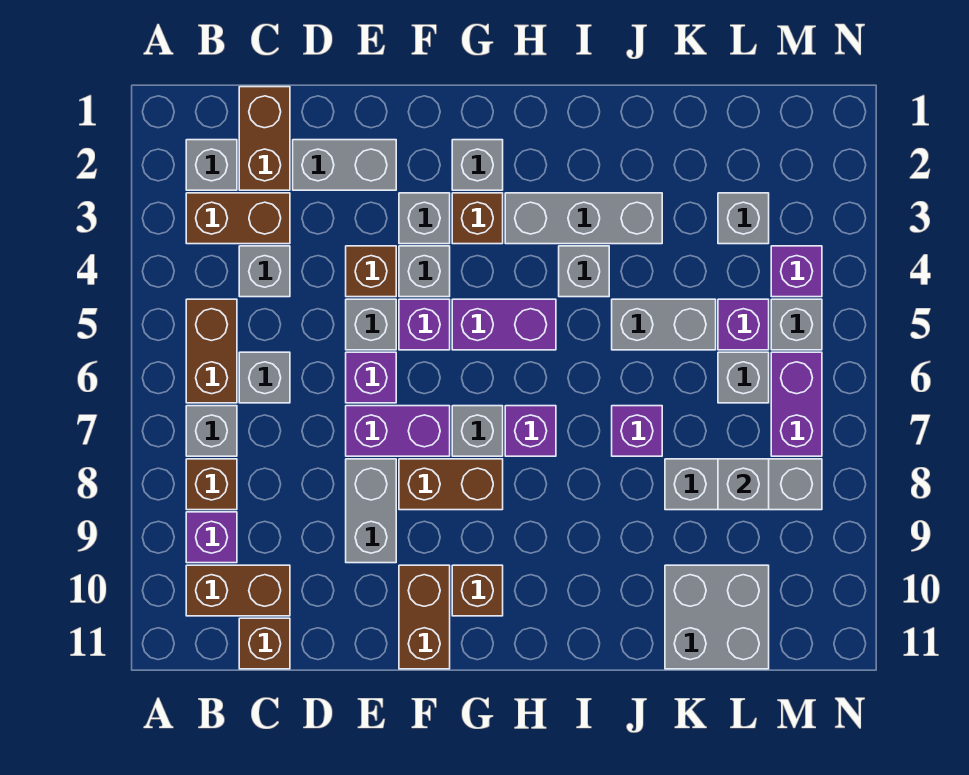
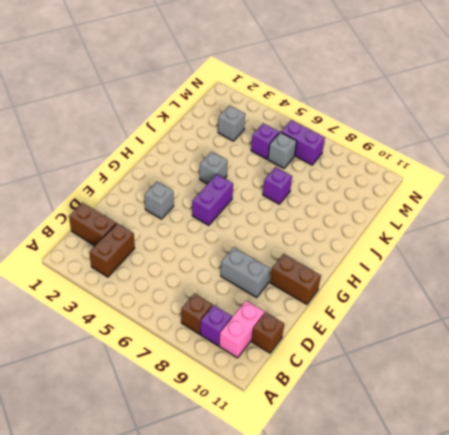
pink brick B10:C10 level 1 -> brown brick B10:C10 level 1
none -> grey brick B2 level 1
none -> brown brick B5:B6 level 1
none -> grey brick B7 level 1
none -> grey brick C4 level 1

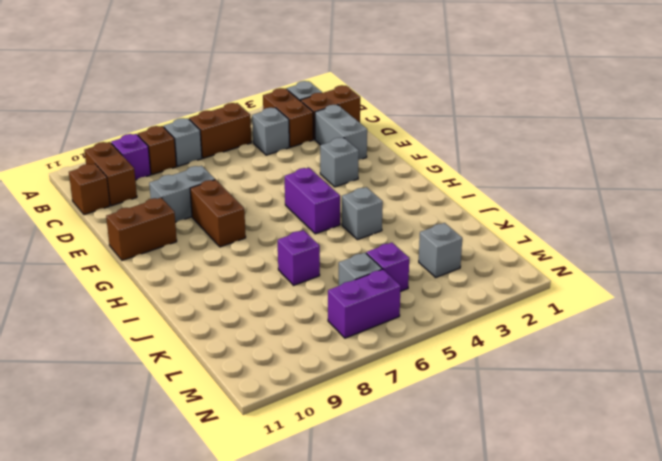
none -> grey brick C6 level 1
none -> brown brick E4 level 1
none -> grey brick E5 level 1
none -> purple brick E6 level 1

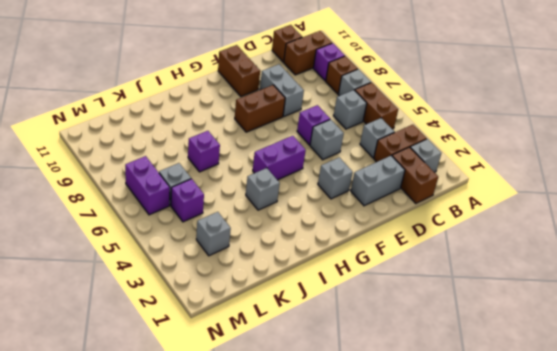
none -> brown brick E4 level 1
none -> purple brick E7:F7 level 1
none -> grey brick F4 level 1
none -> purple brick F5 level 1

